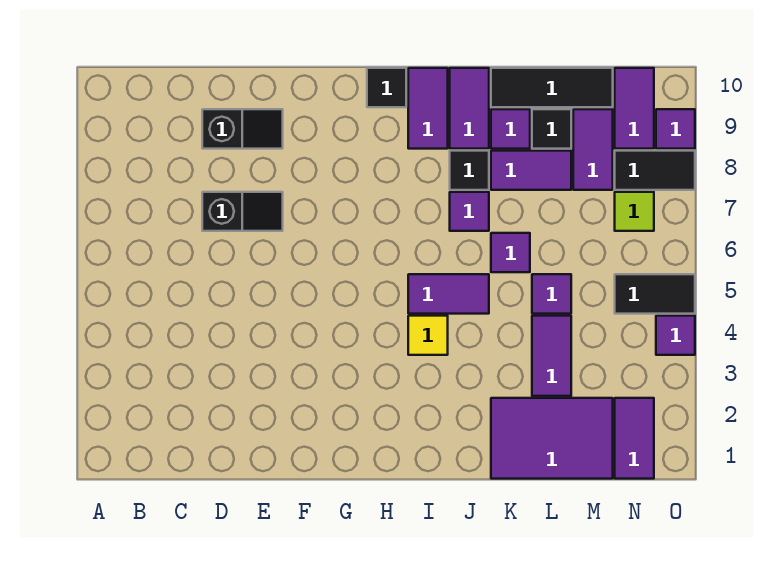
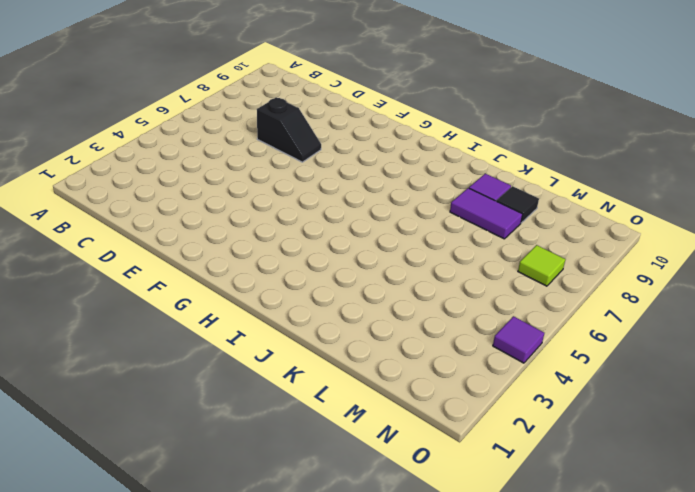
none -> black slope D9:E9 level 1 top D
none -> black tile H10 level 1
none -> yellow tile I4 level 1

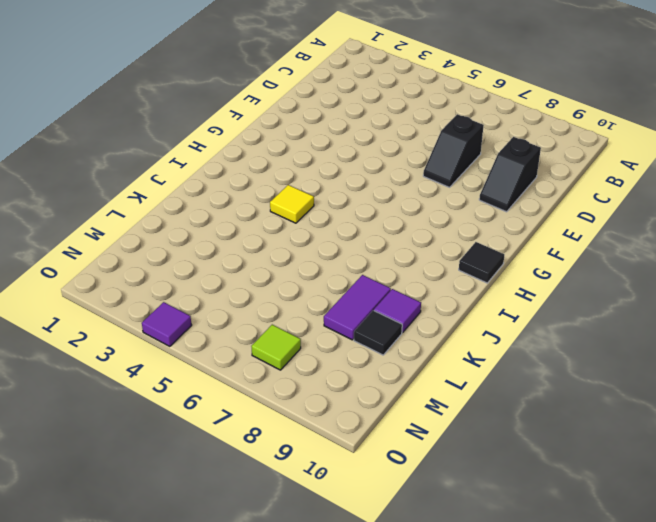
none -> purple tile I5:J5 level 1
none -> purple tile I9:I10 level 1
none -> purple tile J7 level 1

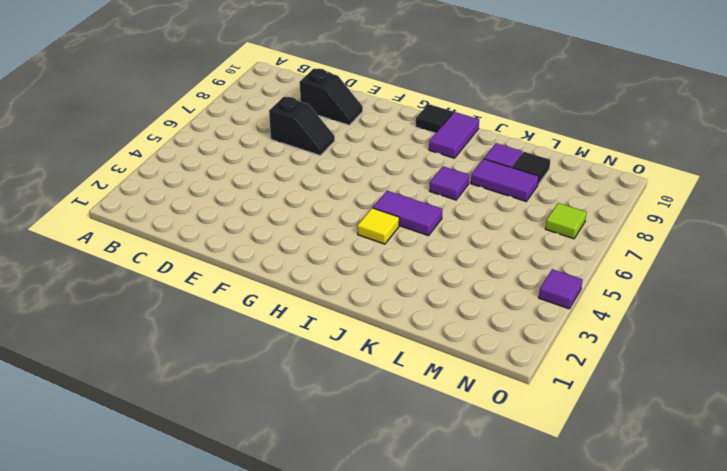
none -> black tile J8 level 1
none -> purple tile J9:J10 level 1
none -> purple tile K1:M2 level 1

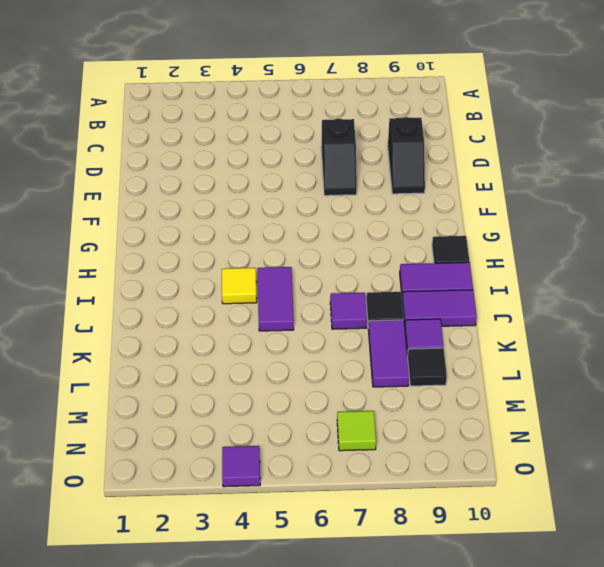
none -> purple tile K1:M2 level 1
none -> purple tile K6 level 1
none -> black tile K10:M10 level 1

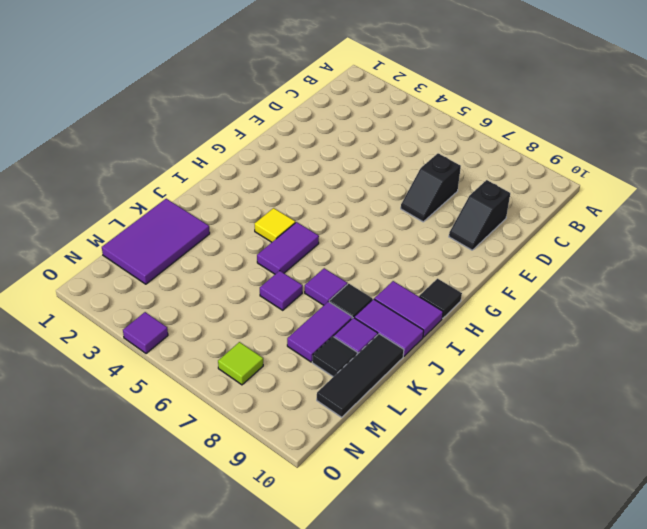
none -> purple tile L3:L4 level 1
none -> purple tile L5 level 1
none -> purple tile M8:M9 level 1

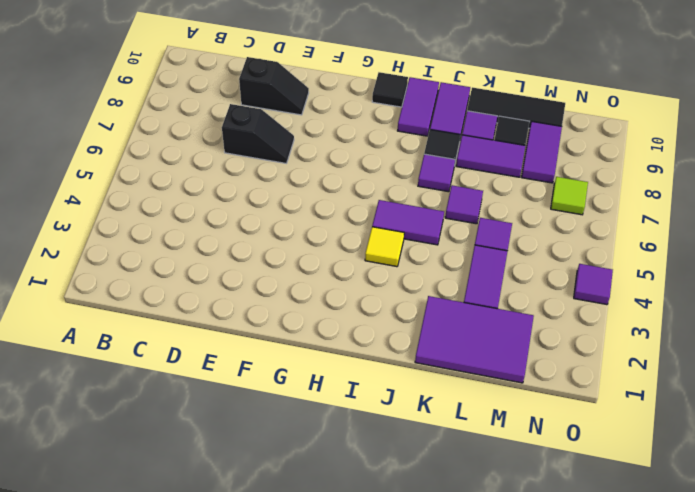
none -> purple tile N1:N2 level 1
none -> black tile N5:O5 level 1
none -> black tile N8:O8 level 1

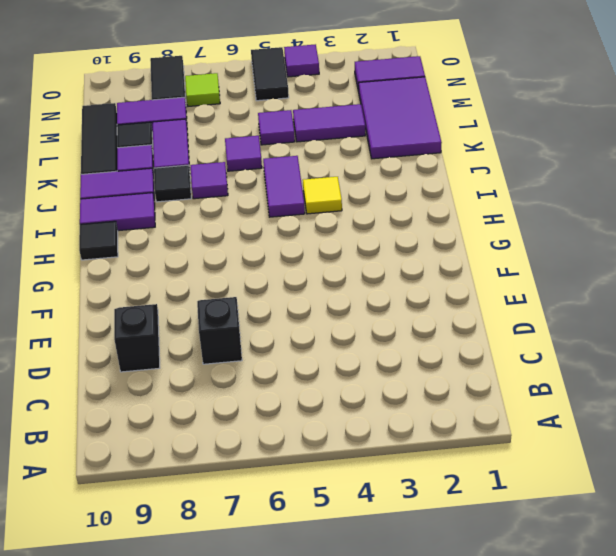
none -> purple tile N9:N10 level 1
none -> purple tile O9 level 1

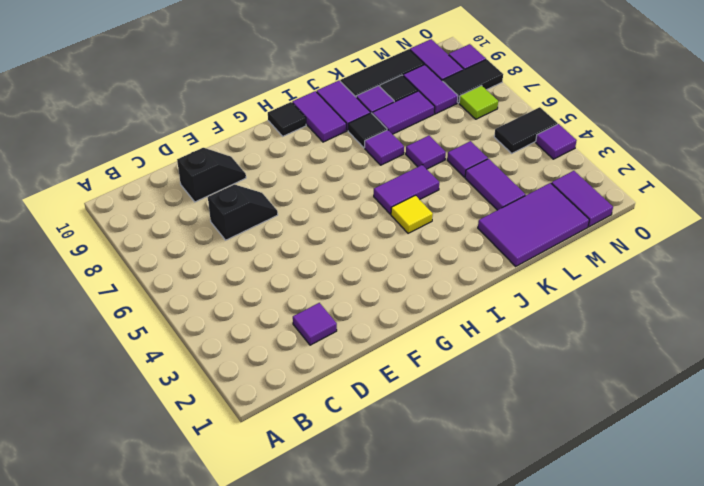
purple tile D2 level 1 -> none

